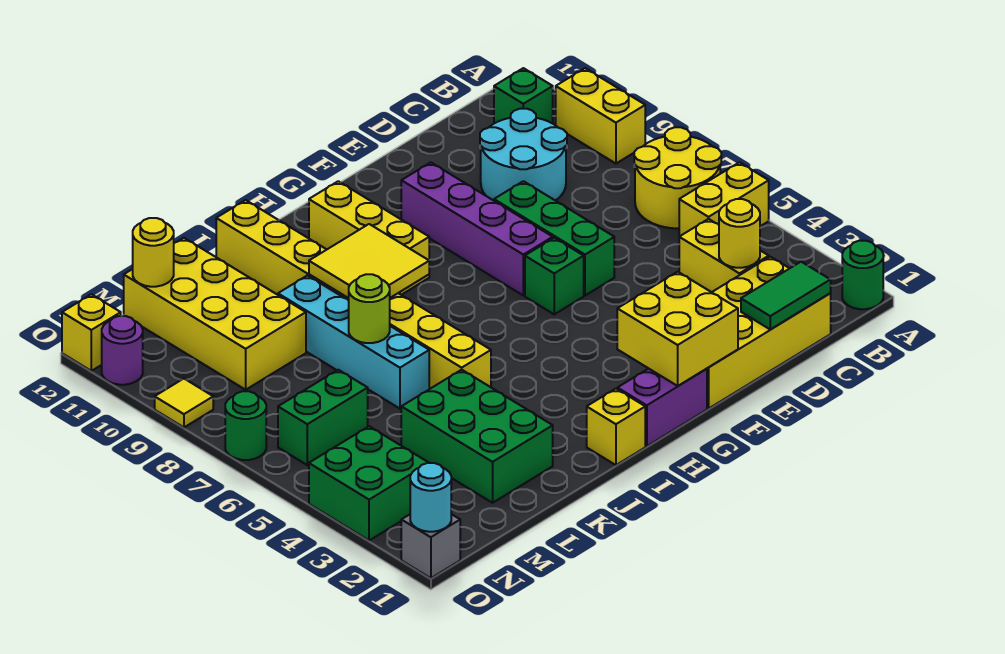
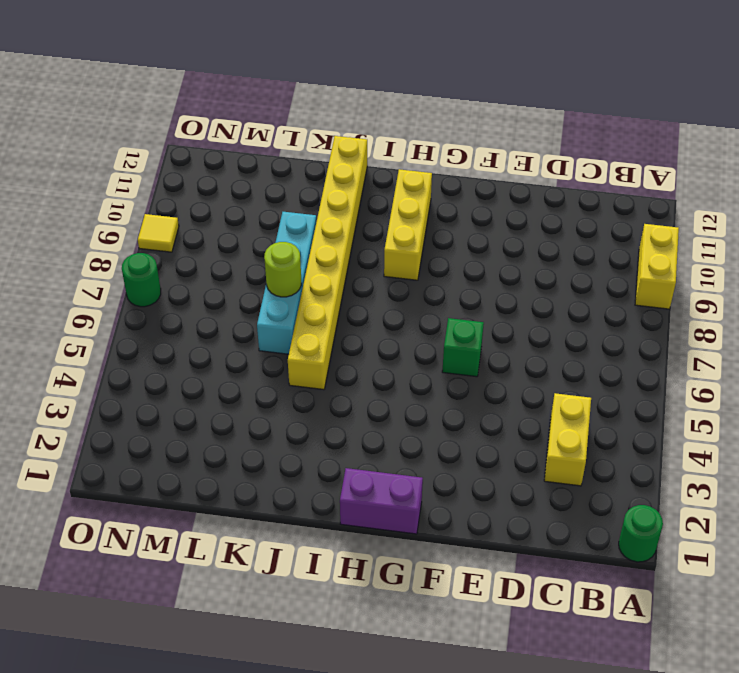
none -> yellow brick A5:B5 level 1
none -> yellow round brick A6:B7 level 1
none -> green brick B11 level 1
none -> yellow brick C1:F2 level 1

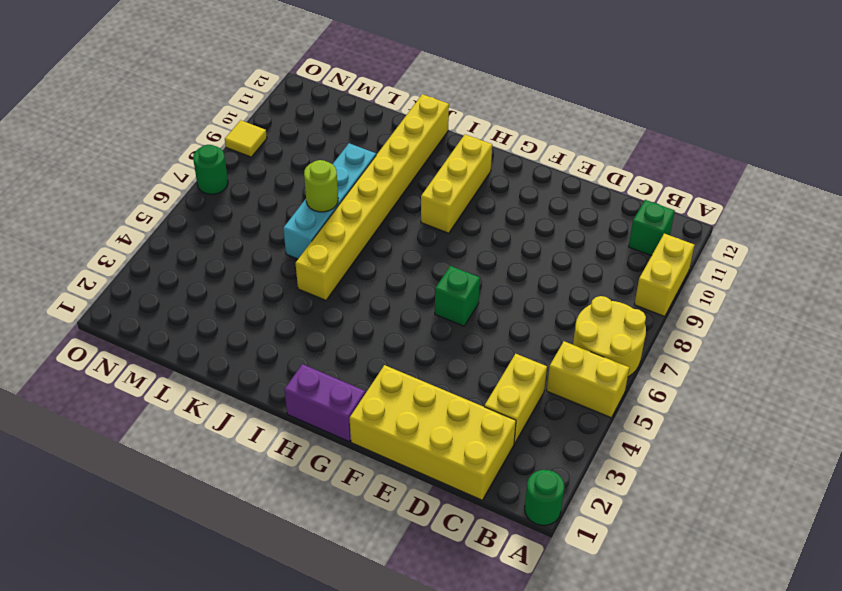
none -> cyan round brick C9:D10 level 1
none -> green brick E6:E8 level 1
none -> purple brick F7:F10 level 1
none -> yellow brick I1 level 1

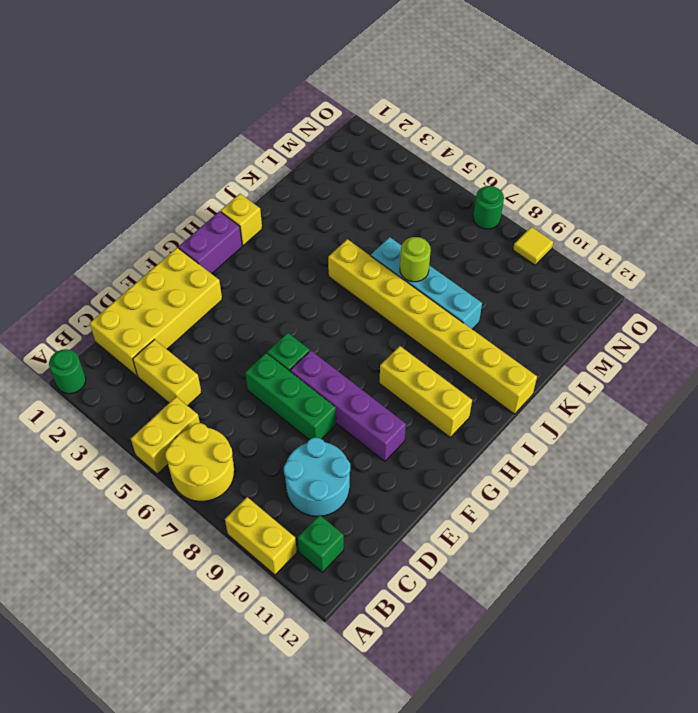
none -> green brick K2:L4 level 1
none -> yellow brick L9:M12 level 1
none -> green brick M6:N6 level 1
none -> green brick N3:O4 level 1

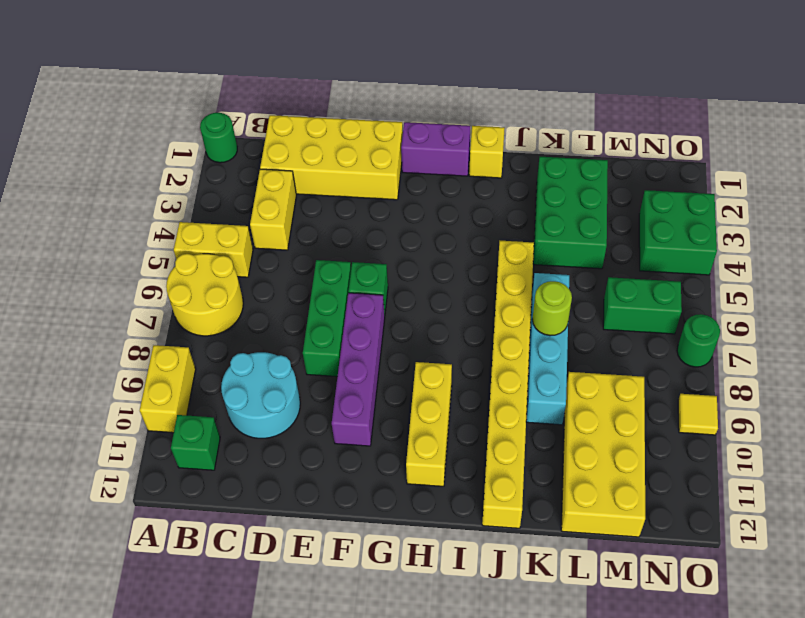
none -> grey brick O1 level 1
none -> purple round brick O11 level 1
none -> yellow brick O12 level 1
none -> green tile C1:D1 level 2

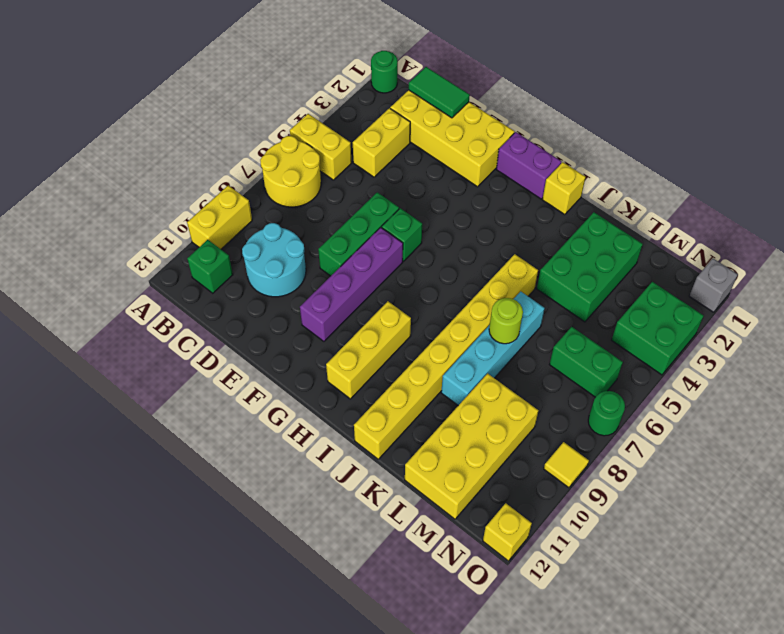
none -> purple round brick O11 level 1
none -> yellow round brick C3 level 2
none -> yellow brick F1:G2 level 2
none -> yellow tile I8:J9 level 2

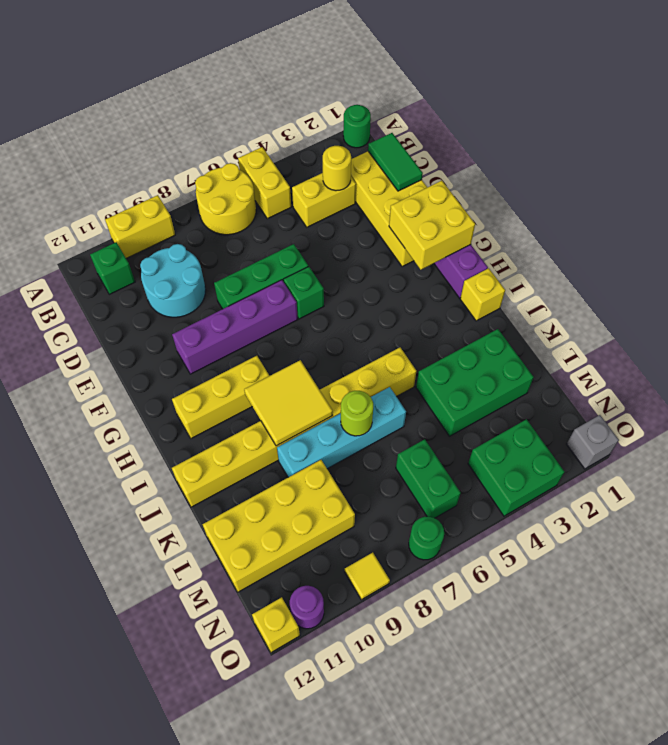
none -> yellow round brick M12 level 2
none -> cyan round brick O1 level 2

